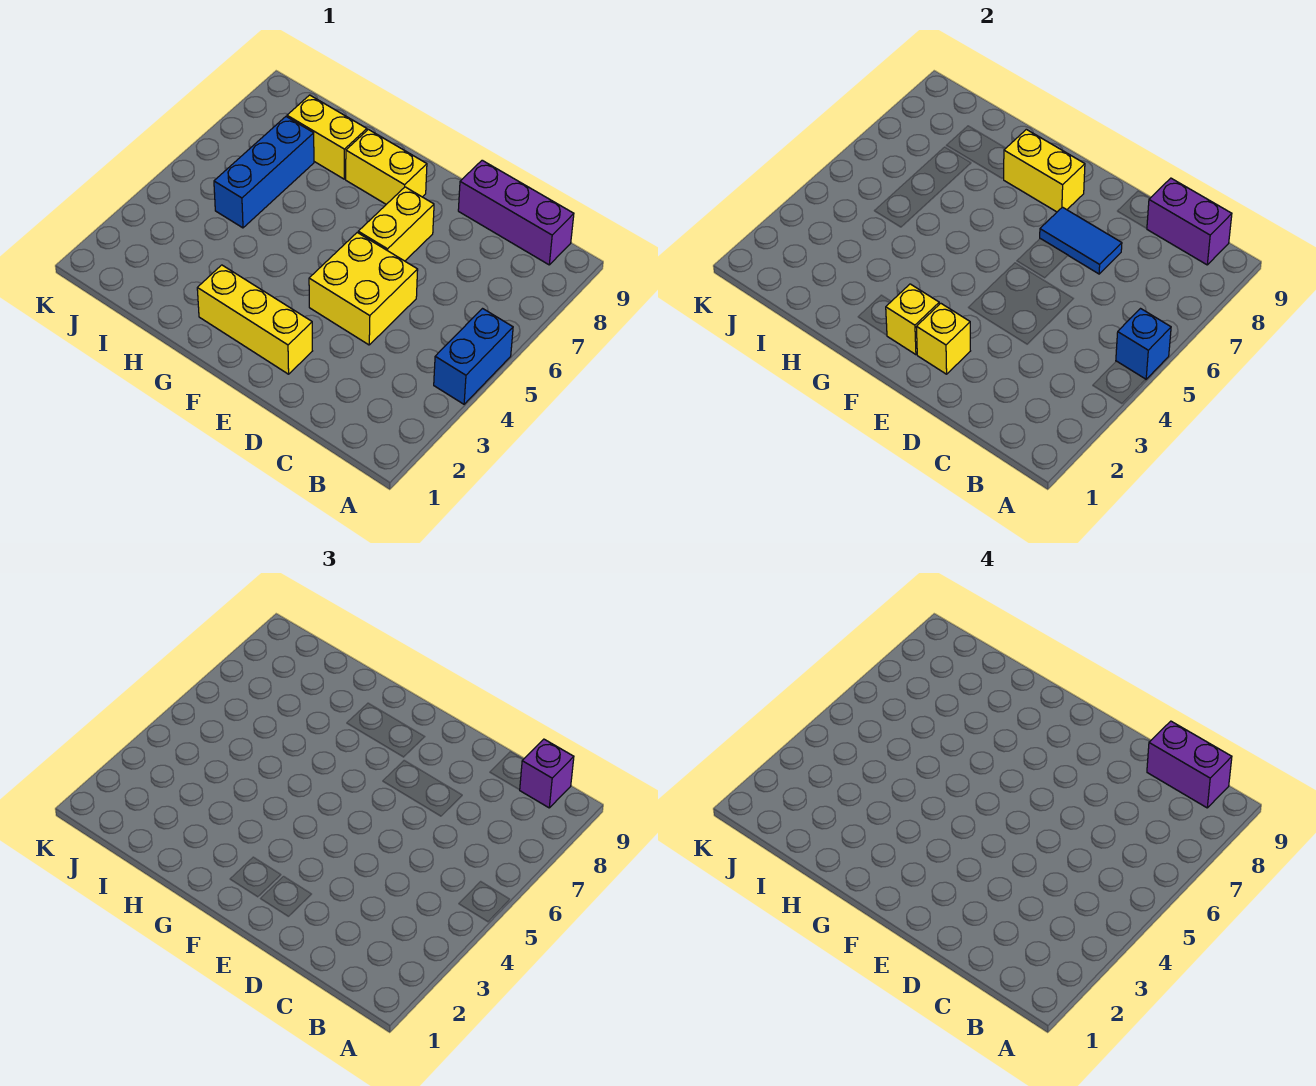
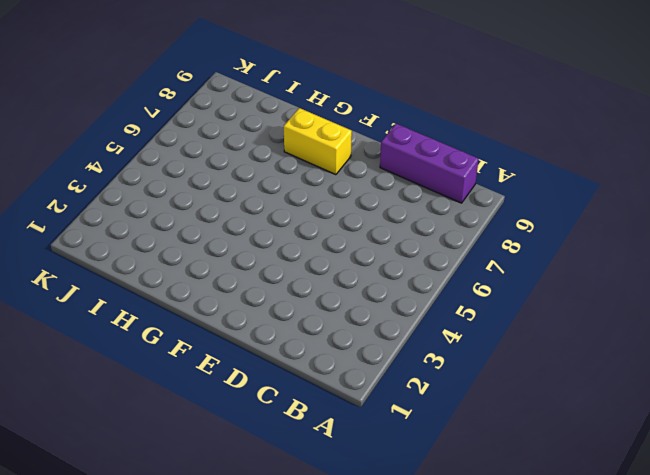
none -> blue brick A4:A5 level 1
none -> yellow brick D4:E5 level 1
none -> yellow brick E2:G2 level 1

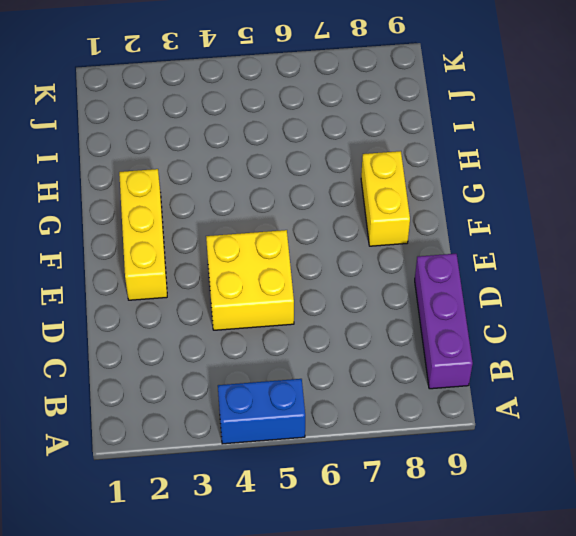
none -> yellow brick E6:E7 level 1
none -> yellow brick H8:I8 level 1
none -> blue brick I5:I7 level 1

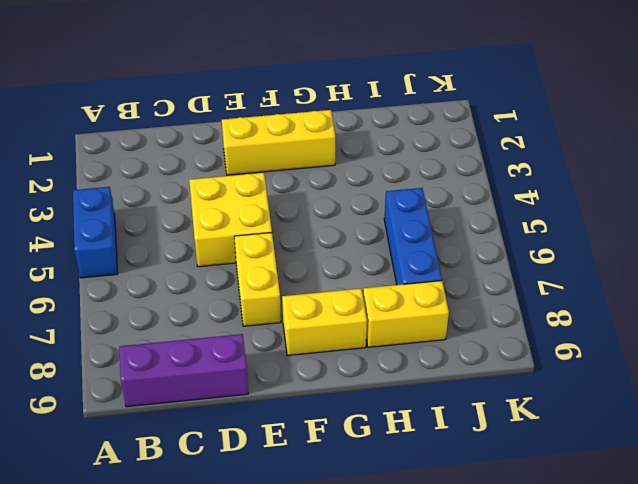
none -> blue brick A5 level 2
none -> purple brick B9:C9 level 2
none -> blue tile D7:E7 level 2

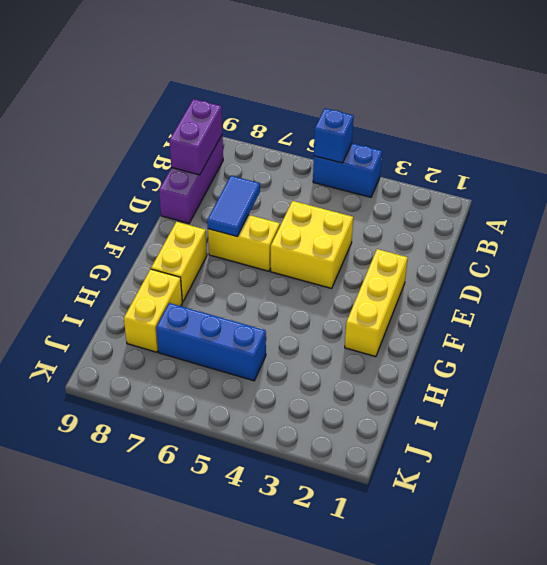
none -> yellow brick E2 level 2
none -> yellow brick F2 level 2
none -> yellow brick F8:G8 level 2

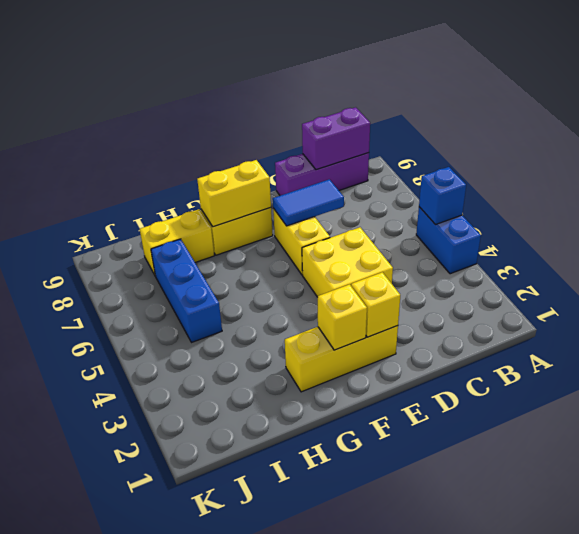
none -> purple brick B9 level 3
none -> purple brick B9:C9 level 4

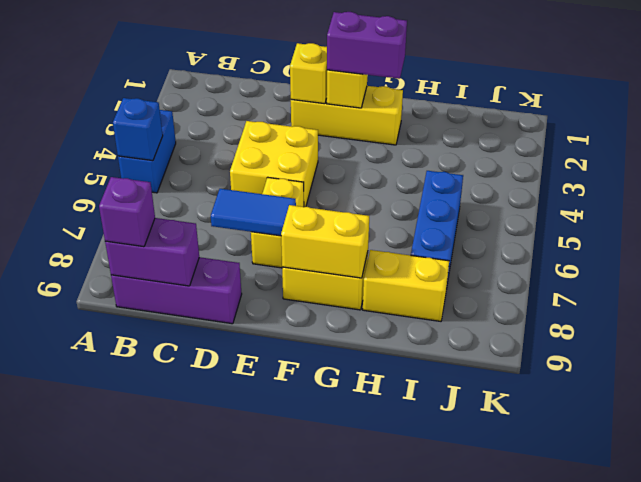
purple brick F2:G2 level 3 -> purple brick B9:C9 level 4

